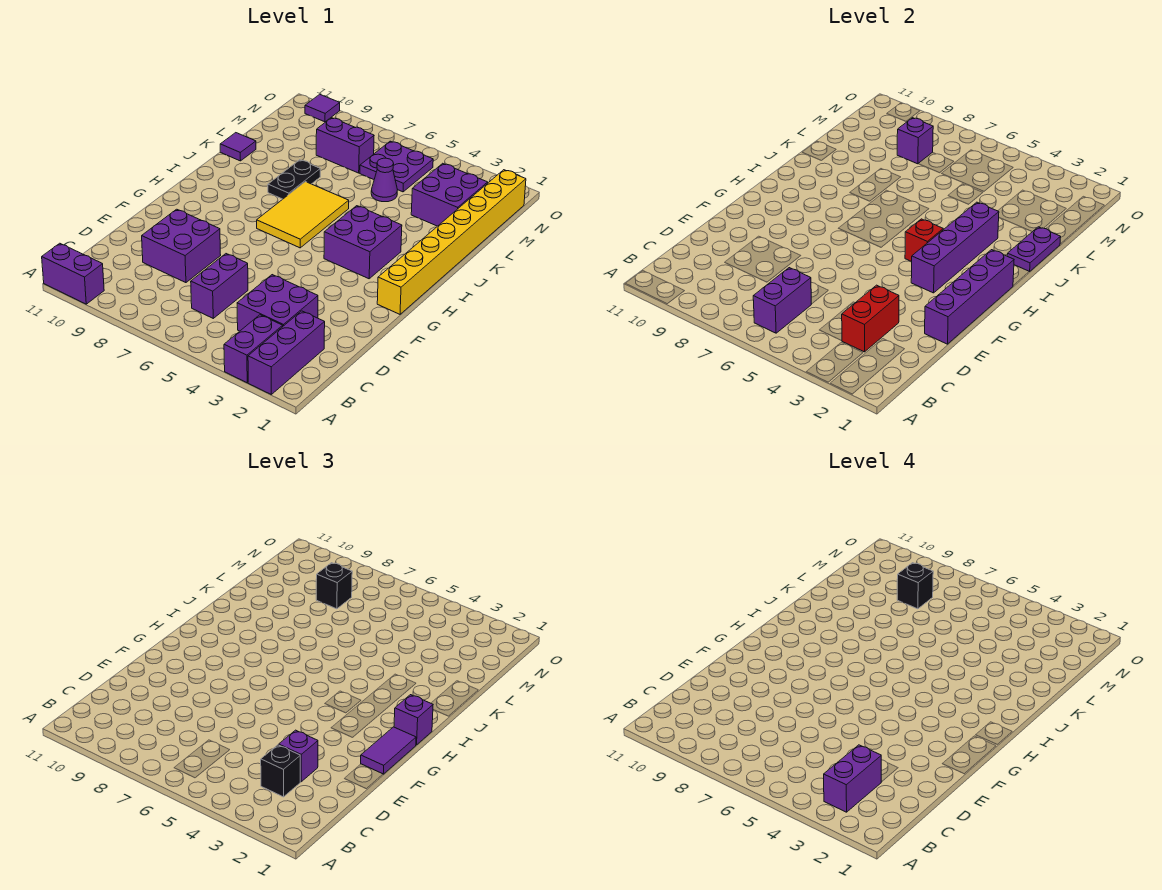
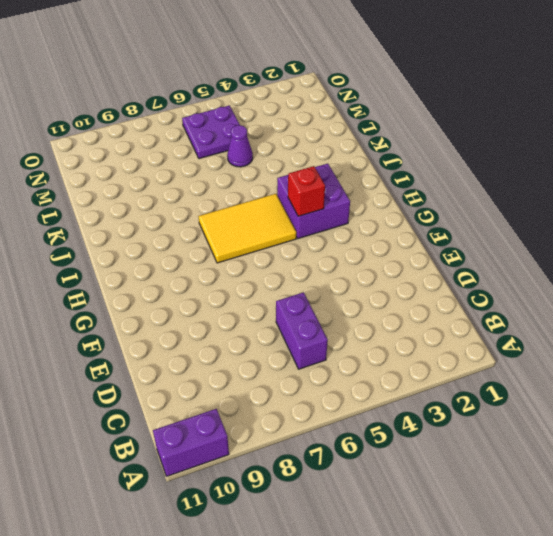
yellow tile H5:I7 level 1 -> yellow tile H6:J7 level 1
none -> purple brick A2:C2 level 1
none -> purple brick A3:B3 level 1
none -> purple brick C3:D4 level 1
none -> purple brick D8:E9 level 1

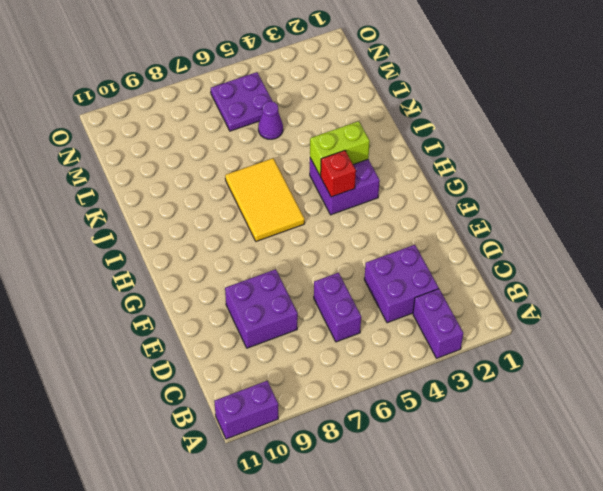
lime brick I3:I4 level 2 -> purple brick G3:J3 level 2
none -> purple brick A2:C2 level 1
none -> yellow brick G1:N1 level 1
none -> black plate J8:K8 level 1
none -> purple tile K11 level 1

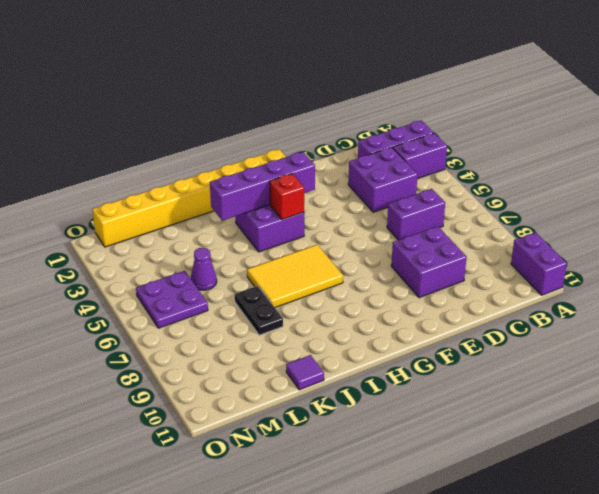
black plate K7:K8 level 1 -> black plate J8:K8 level 1
none -> purple brick L2:M3 level 1
none -> purple brick M7:M8 level 1
none -> purple tile O10 level 1
none -> purple brick B6:C6 level 2

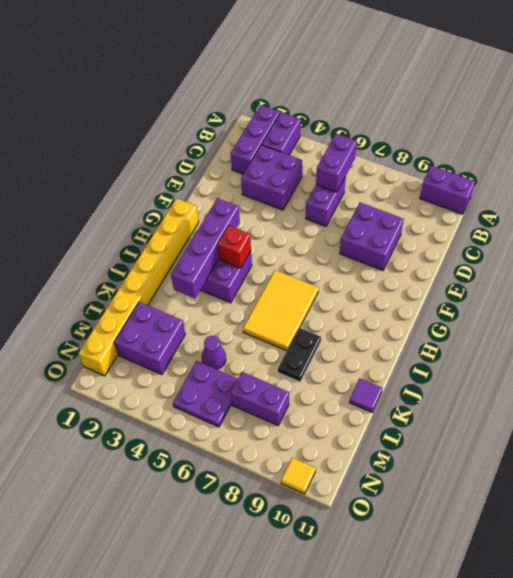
yellow tile O10 level 1 -> purple tile O10 level 1
none -> red brick C3:D3 level 2
none -> purple brick E1:H1 level 2
none -> purple plate J1:K1 level 2
none -> purple brick M8 level 2

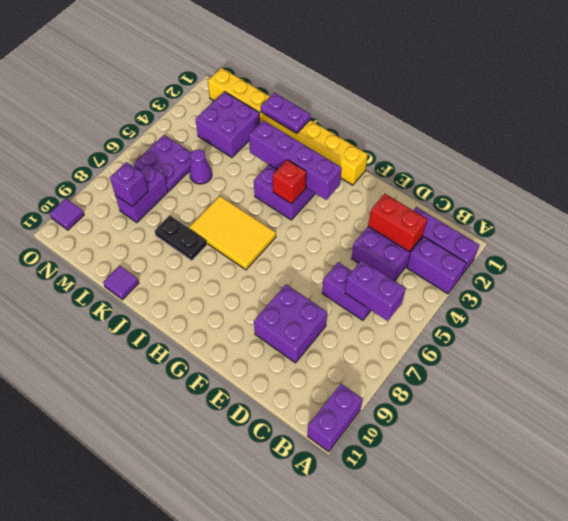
none -> purple brick E1:H1 level 2
none -> black brick C3 level 3
none -> purple brick D3 level 3
none -> purple tile F1:G1 level 3

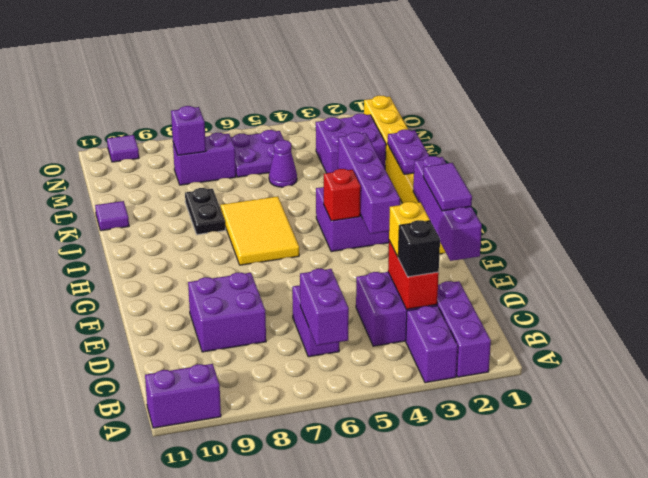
yellow brick D3 level 3 -> purple brick D3 level 3
none -> purple brick H1 level 3
none -> black brick M8 level 3
none -> purple brick B3:C3 level 4
none -> black brick M8 level 4

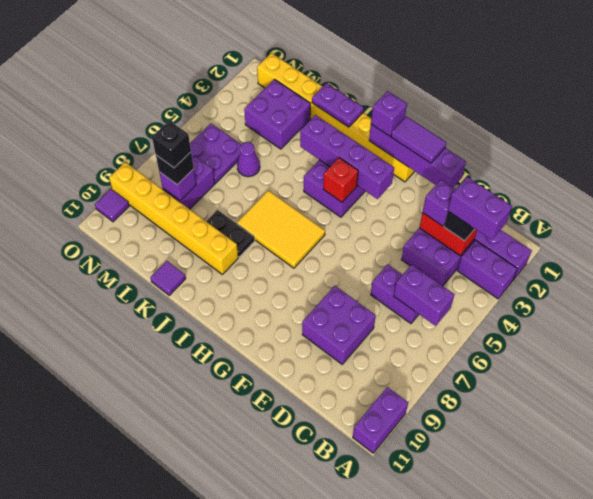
yellow brick J9:O9 level 1 -> none

